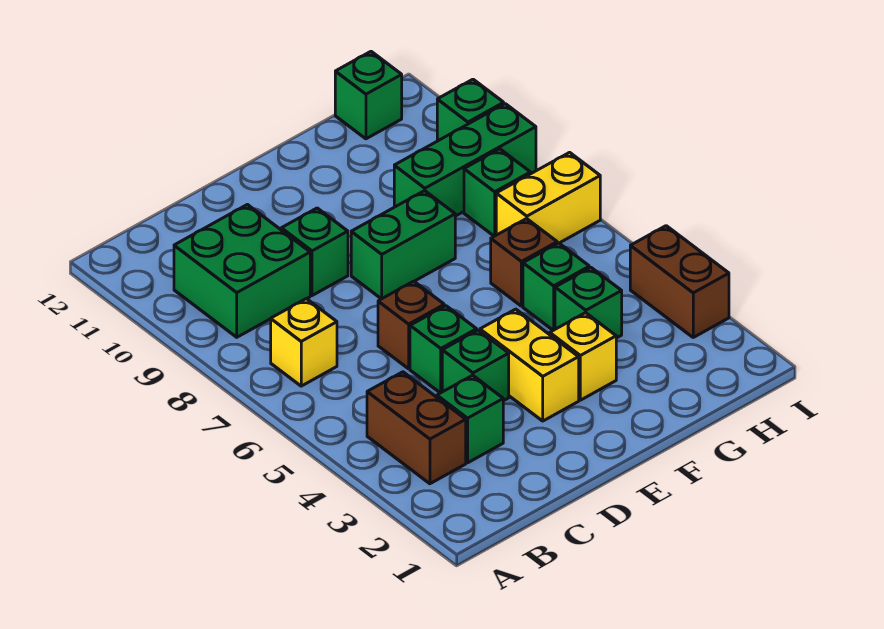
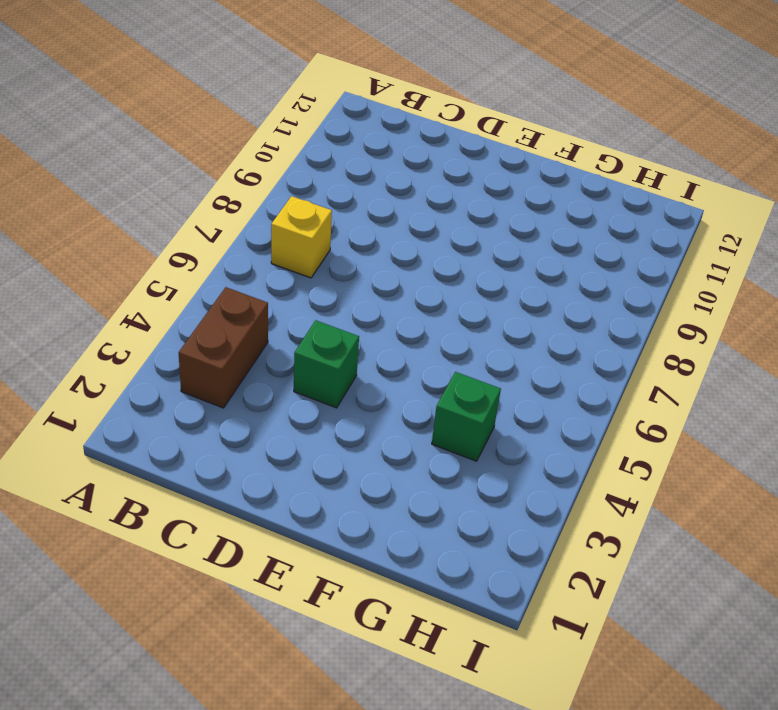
none -> green brick B9:C10 level 1
none -> green brick C3 level 1
none -> green brick D5 level 1

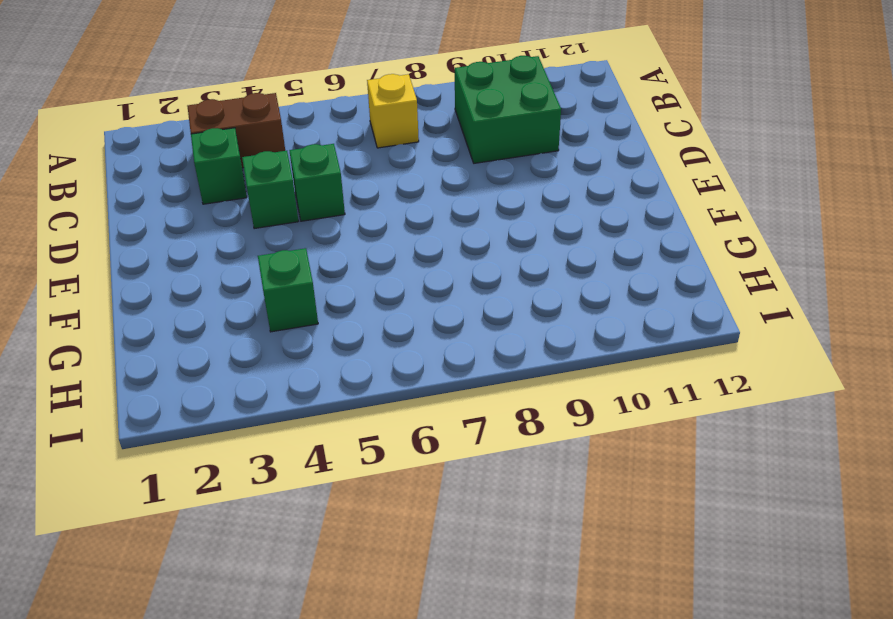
none -> brown brick D6 level 1
none -> green brick D9 level 1
none -> yellow brick E3:E4 level 1

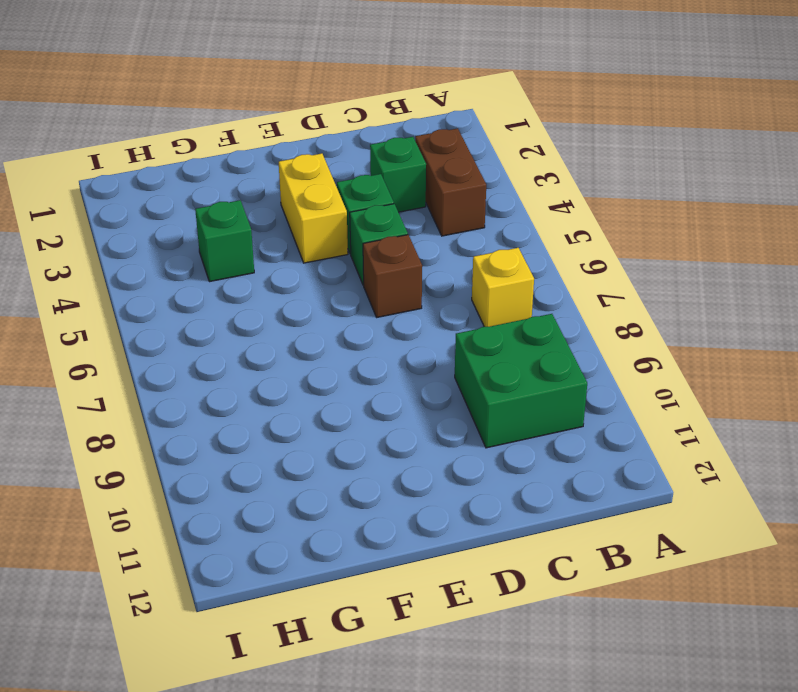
none -> green brick D9 level 1
none -> green brick E8:F8 level 1
none -> yellow brick F3 level 1

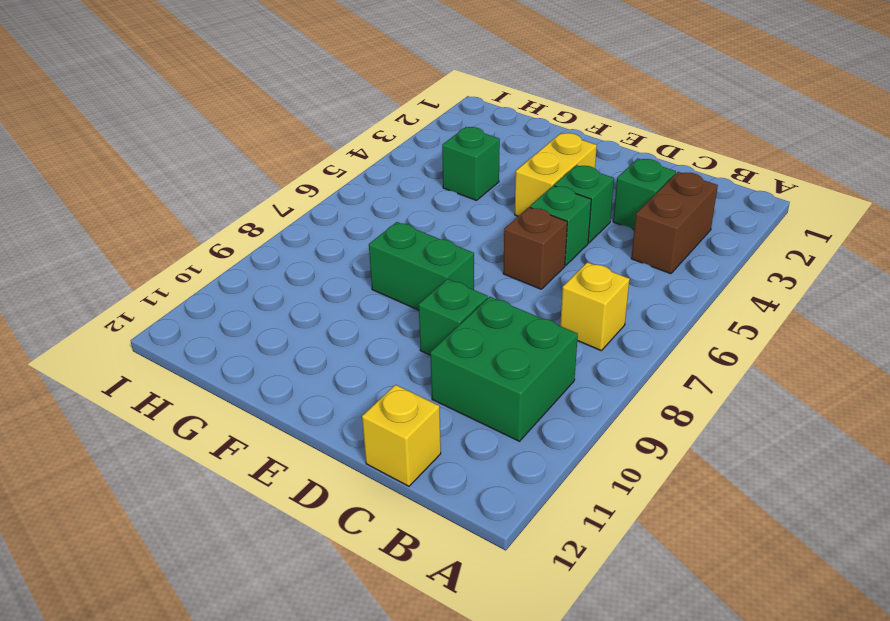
yellow brick C12 level 1 -> yellow brick F3 level 1
none -> green brick G5 level 1
none -> brown brick G6 level 1
none -> green brick G9:I9 level 1

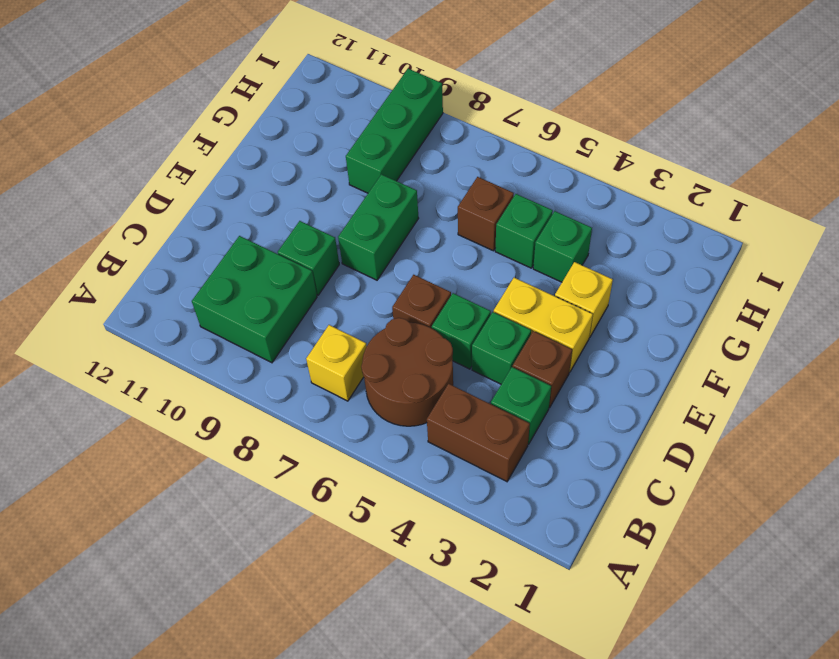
brown round brick B5:C6 level 1 -> none
brown brick D3 level 1 -> none
none -> yellow brick H7:I7 level 1
none -> green brick H8 level 1
none -> green brick H12 level 1

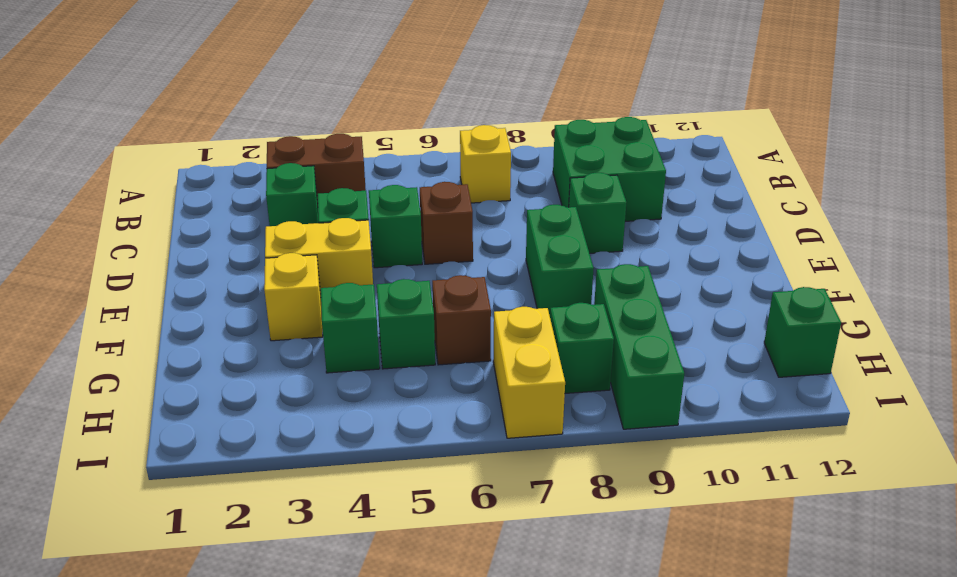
none -> brown brick I3:I4 level 1
none -> green brick I10 level 1

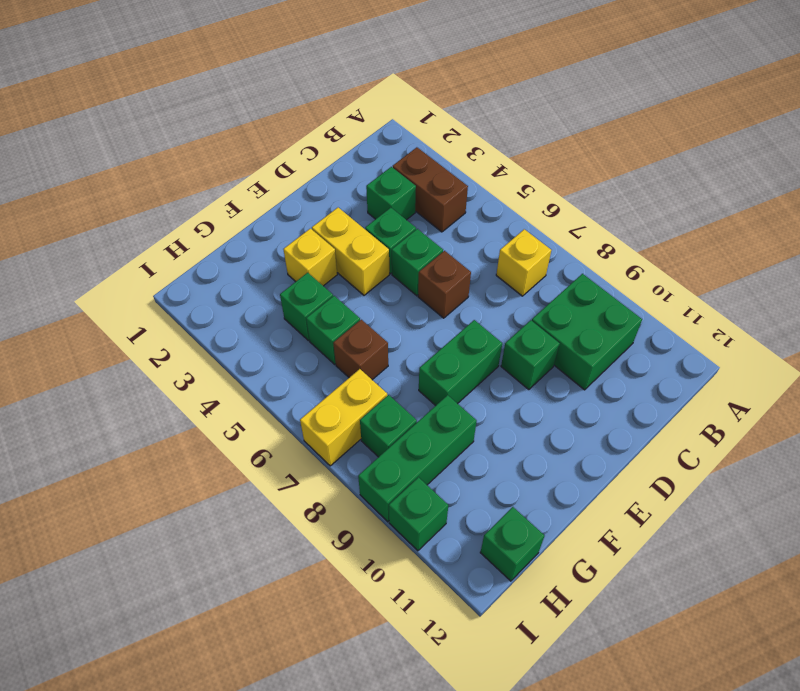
none -> brown brick I3:I4 level 1

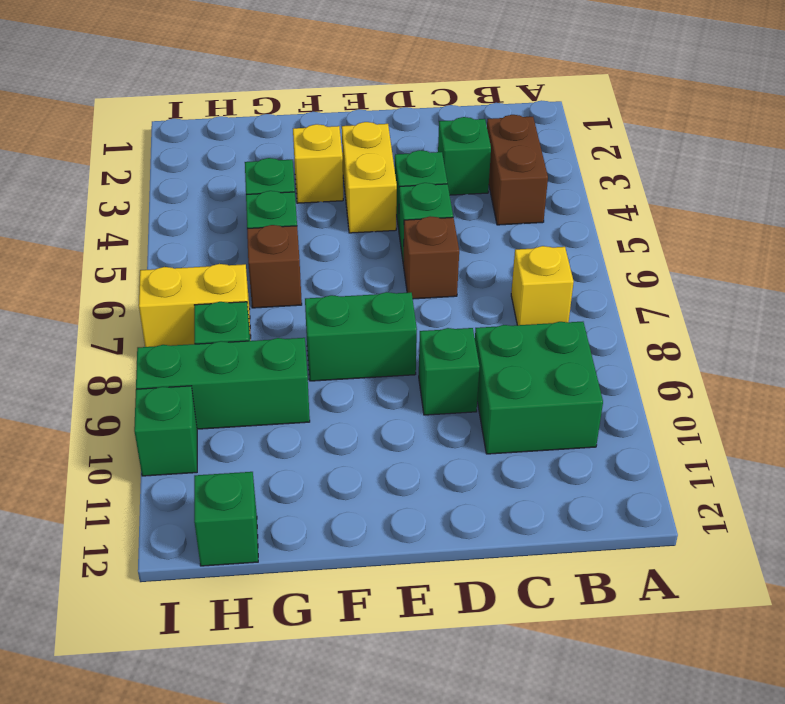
none -> brown brick I3:I4 level 1

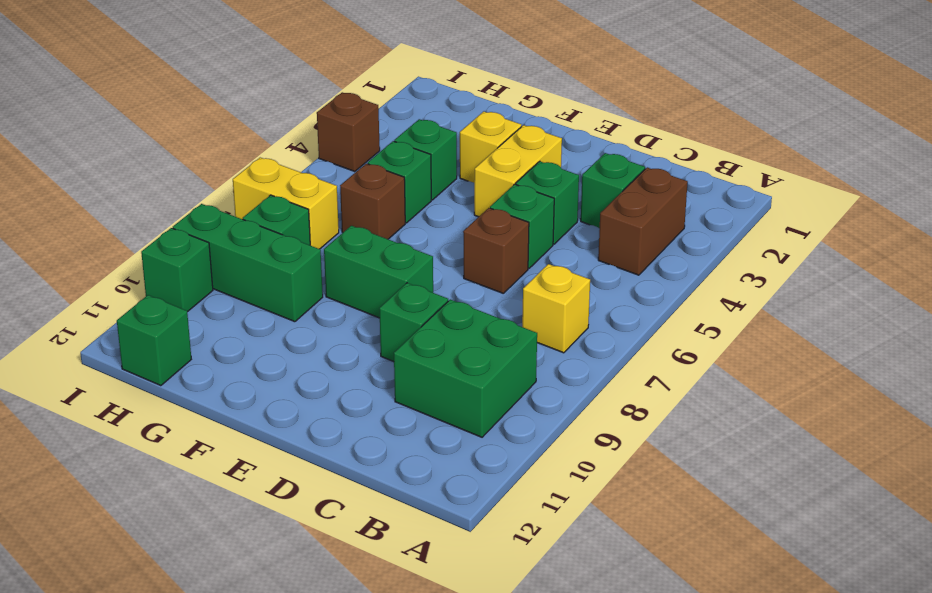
brown brick I4 level 1 -> brown brick I3:I4 level 1

